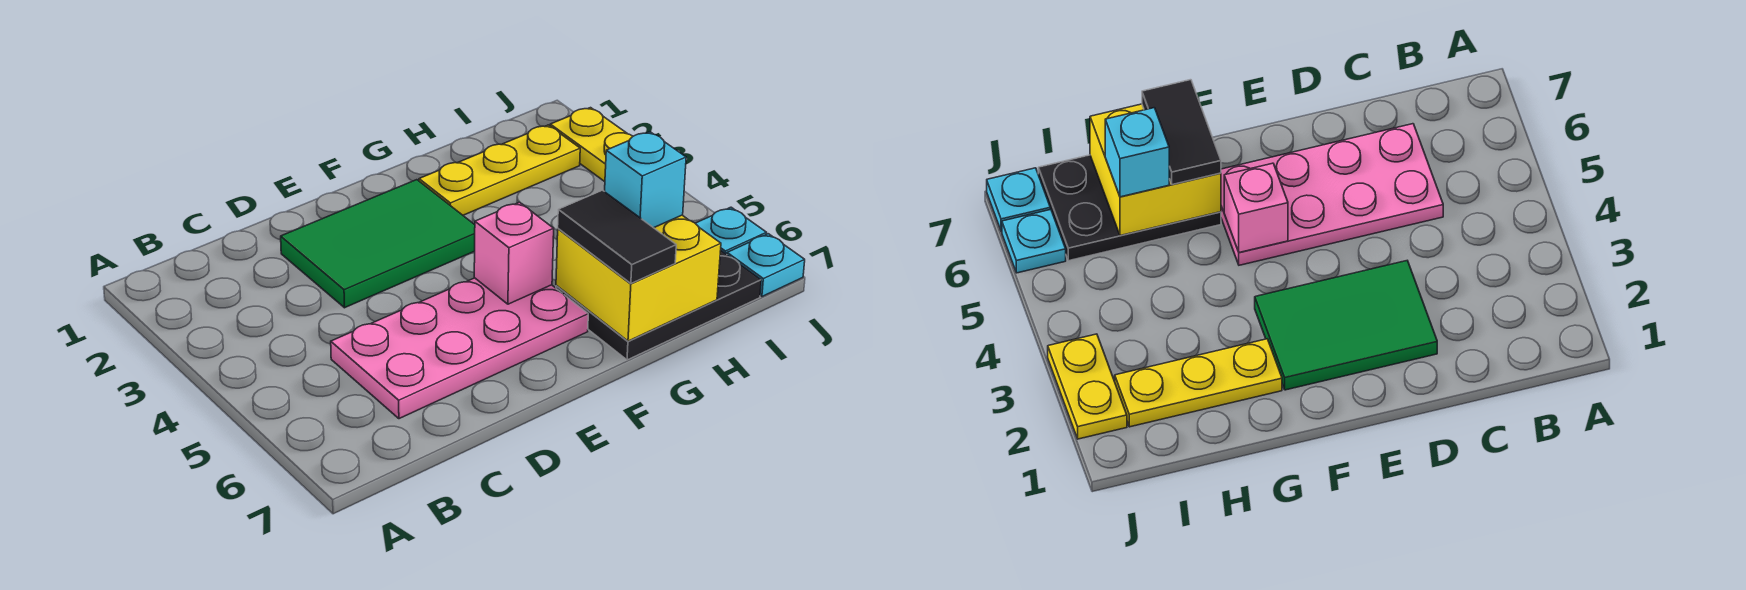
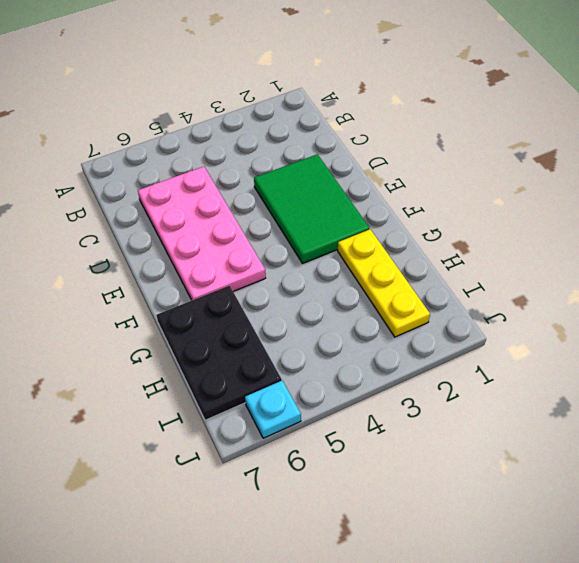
none -> yellow plate J2:J3 level 1
none -> cyan plate J7 level 1

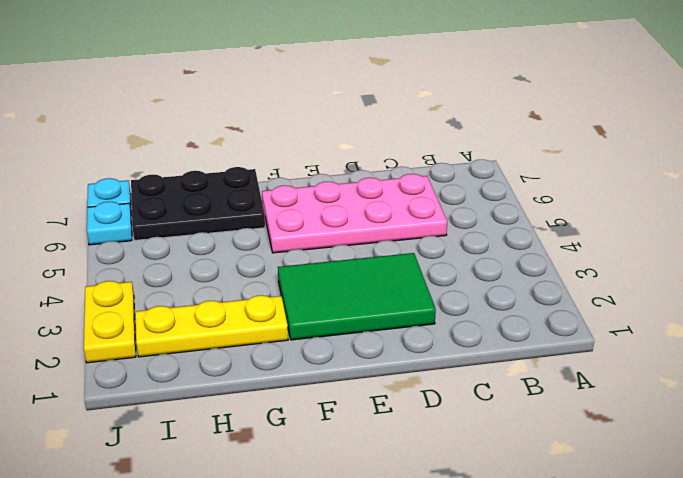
none -> pink brick F5 level 2
none -> yellow brick G6:H7 level 2

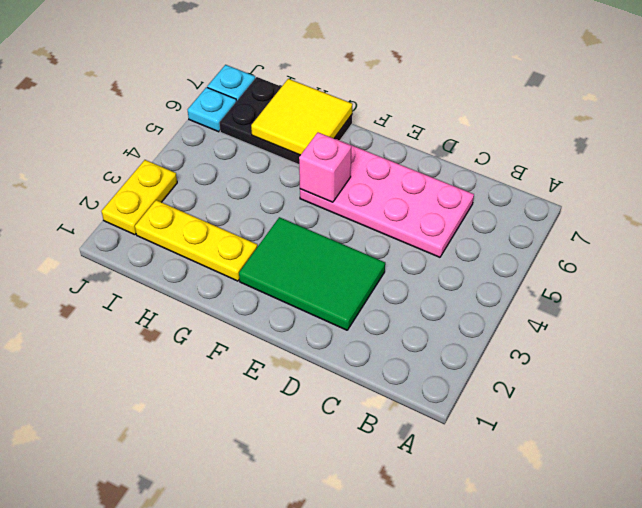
yellow tile G6:H7 level 2 -> yellow brick G6:H7 level 2
none -> black tile G6:G7 level 3
none -> cyan brick H6 level 3

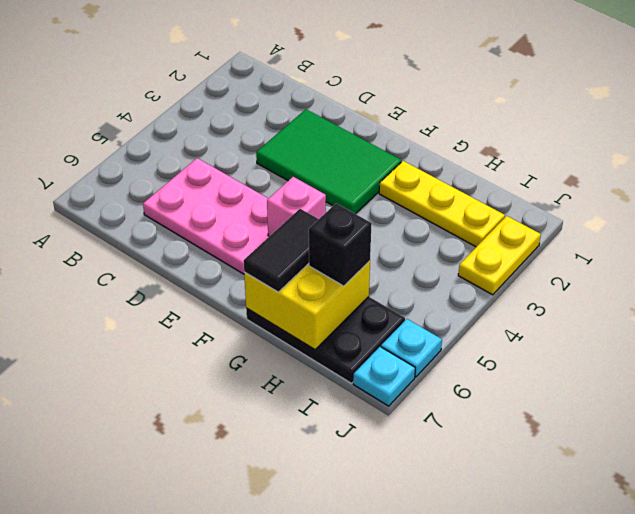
black brick H6 level 3 -> cyan brick H6 level 3

